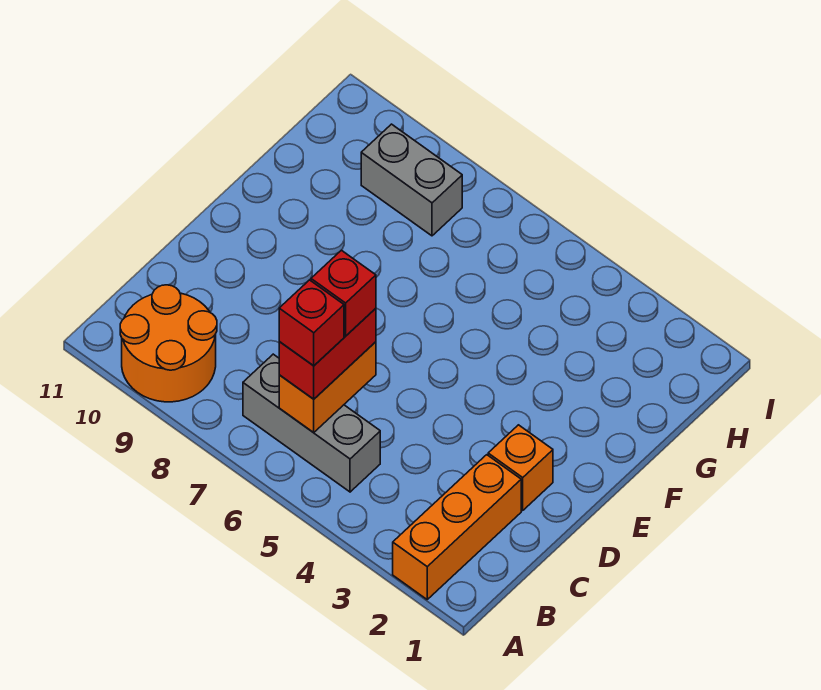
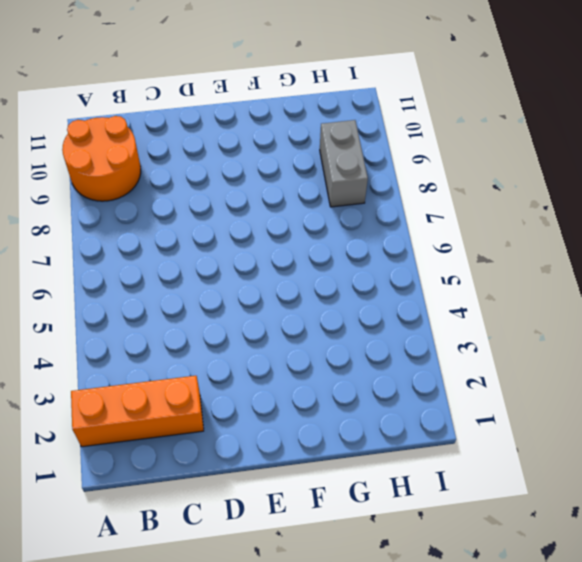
none -> grey brick B5:B7 level 1
none -> orange brick D2 level 1

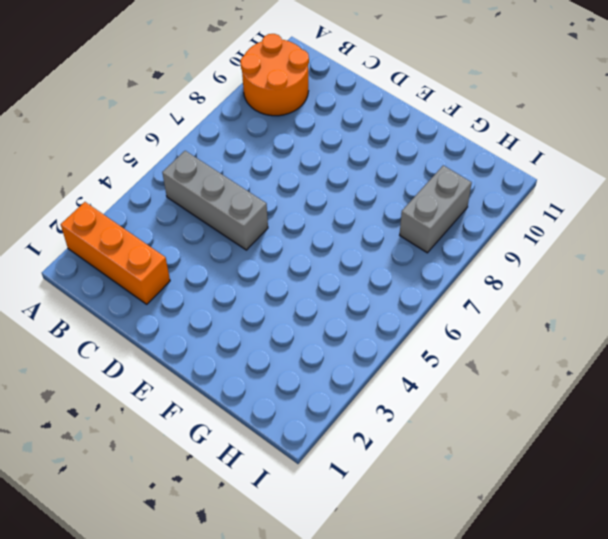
grey brick B5:D5 level 1 -> grey brick B5:B7 level 1
none -> orange brick D2 level 1
none -> orange brick B6:C6 level 2

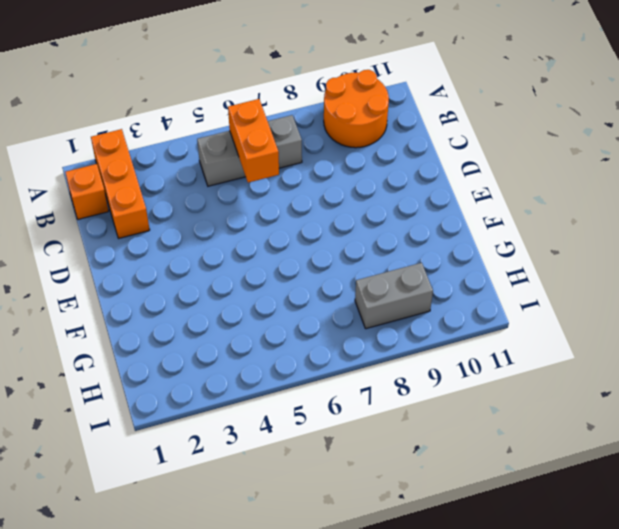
orange brick B1 level 1 -> orange brick D2 level 1
none -> red brick B6:C6 level 3
none -> red brick B6 level 4

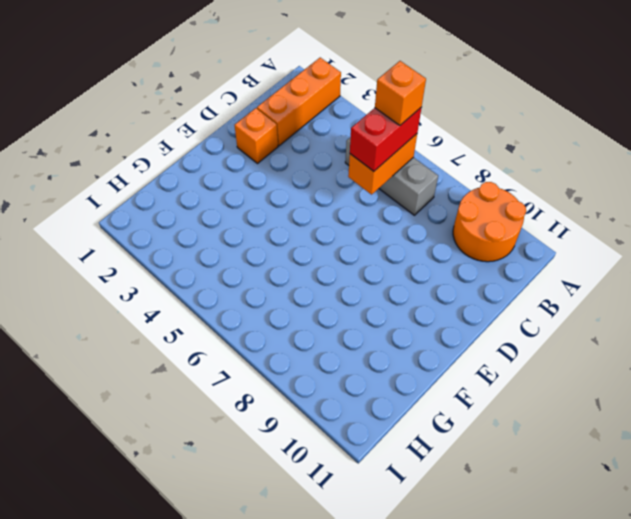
orange brick B6 level 4 -> red brick B6 level 4
none -> grey brick H8:H9 level 1
none -> red brick C6 level 4

